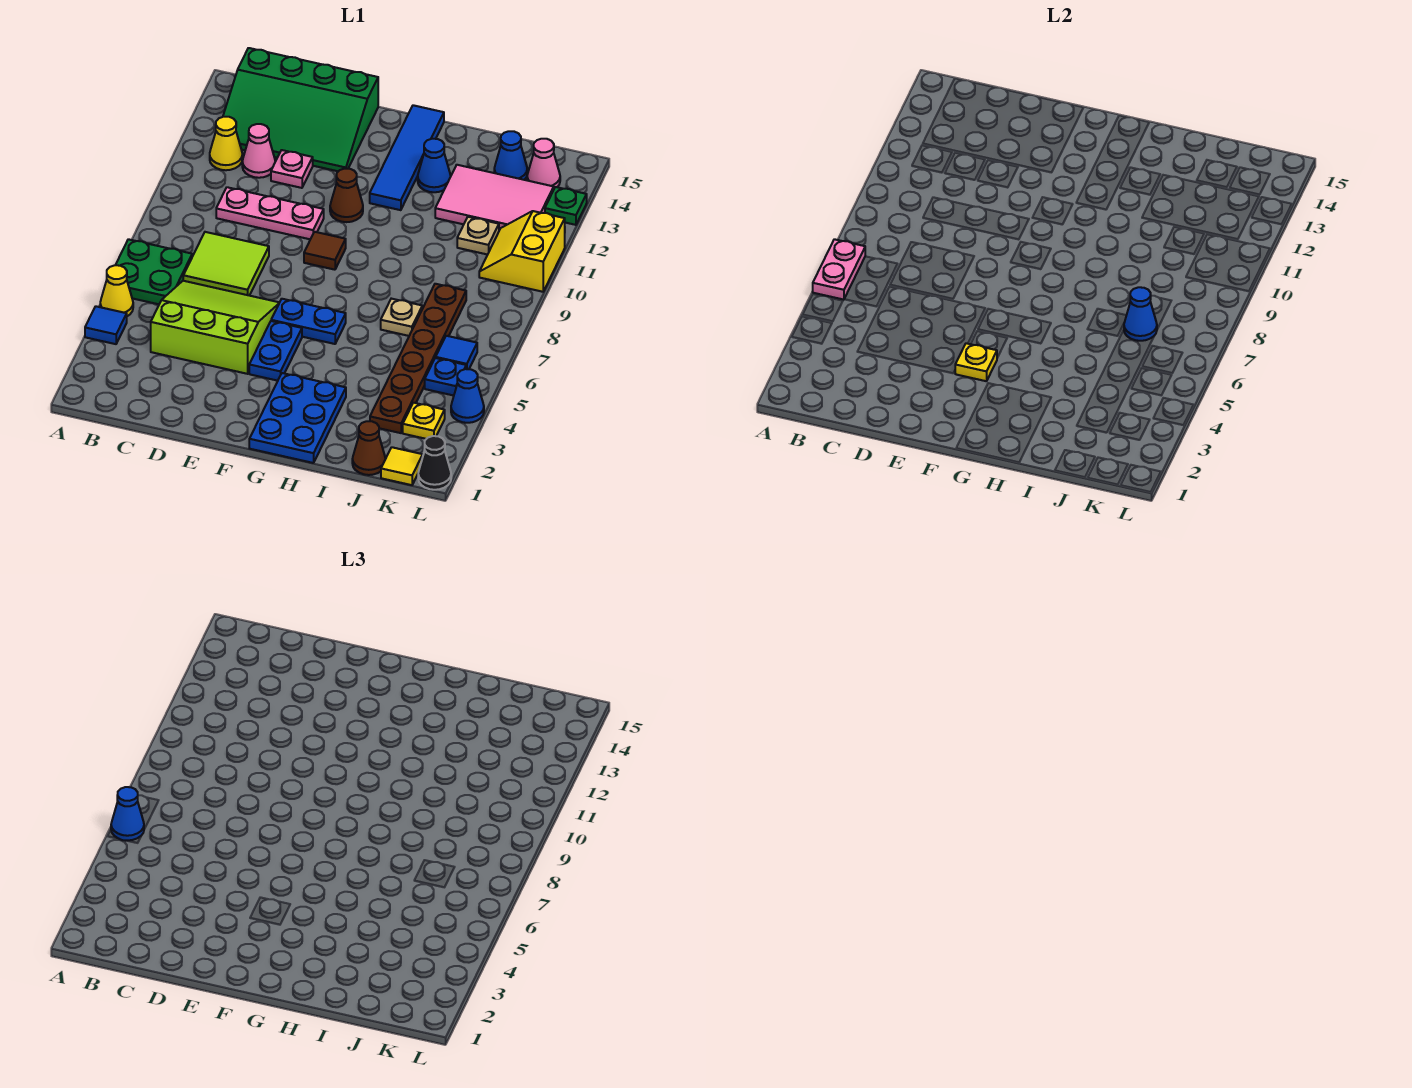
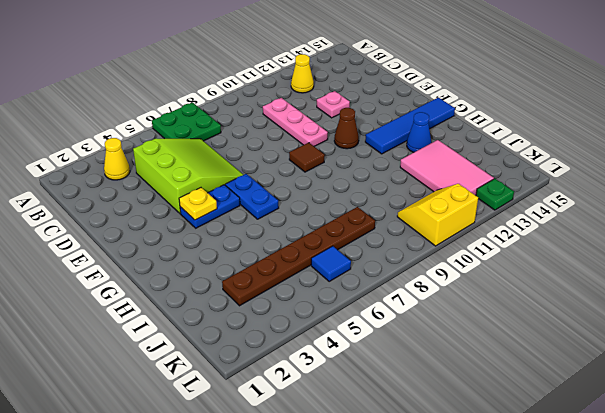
yellow cone B3 level 1 -> yellow cone A5 level 1
none -> blue tile A4 level 1
none -> green slope B13:E15 level 1 top 15
none -> lime tile C7:D8 level 1
none -> pink cone C12 level 1

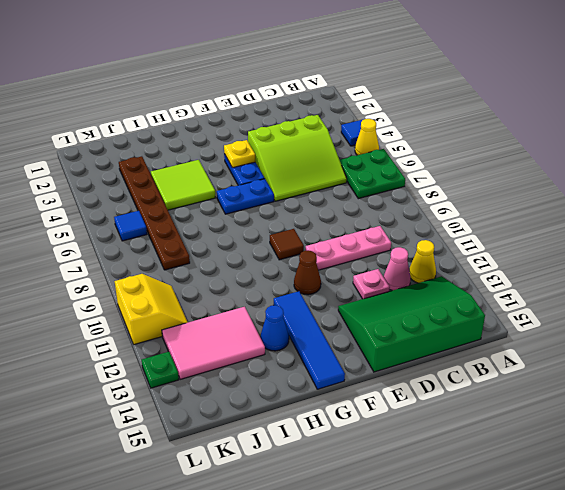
lime tile H4:I5 level 1 -> lime tile C7:D8 level 1
none -> blue plate G1:H3 level 1
none -> tan plate I7 level 1
none -> brown cone J1 level 1
none -> tan plate J11 level 1

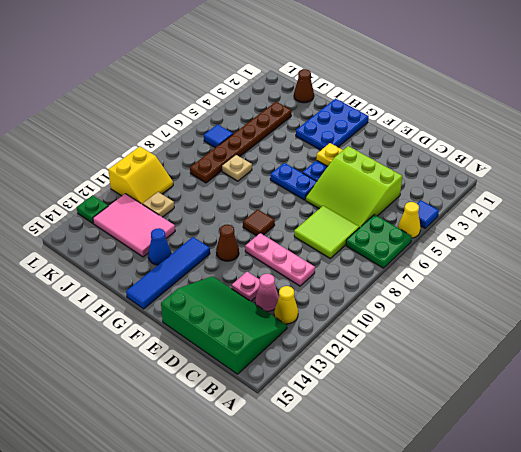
none -> blue cone J14 level 1
none -> yellow tile K1 level 1
none -> yellow plate K3 level 1
none -> blue plate K5 level 1

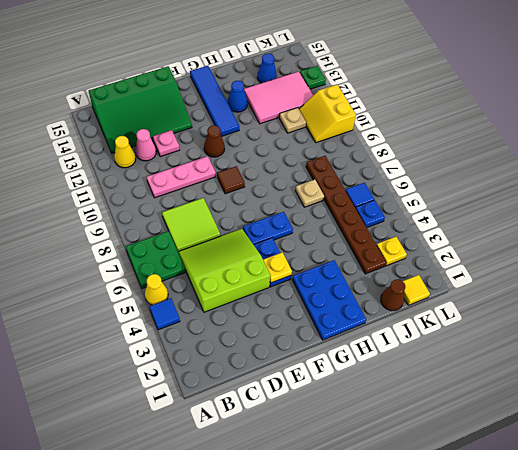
none -> pink cone K14 level 1
none -> black cone L1 level 1
none -> blue cone L4 level 1
none -> pink plate A6:A7 level 2

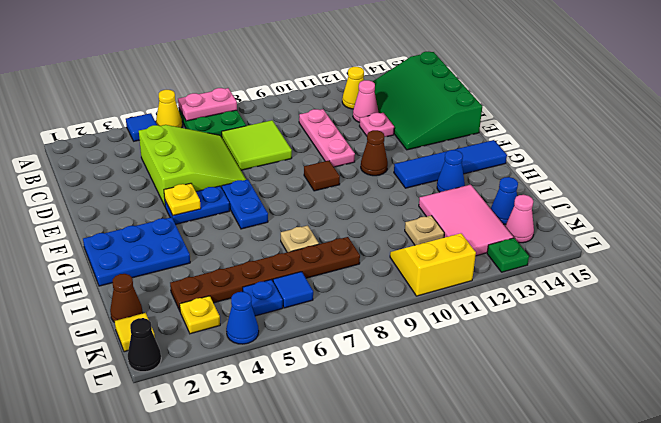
none -> blue cone J7 level 2
none -> blue cone A6 level 3

